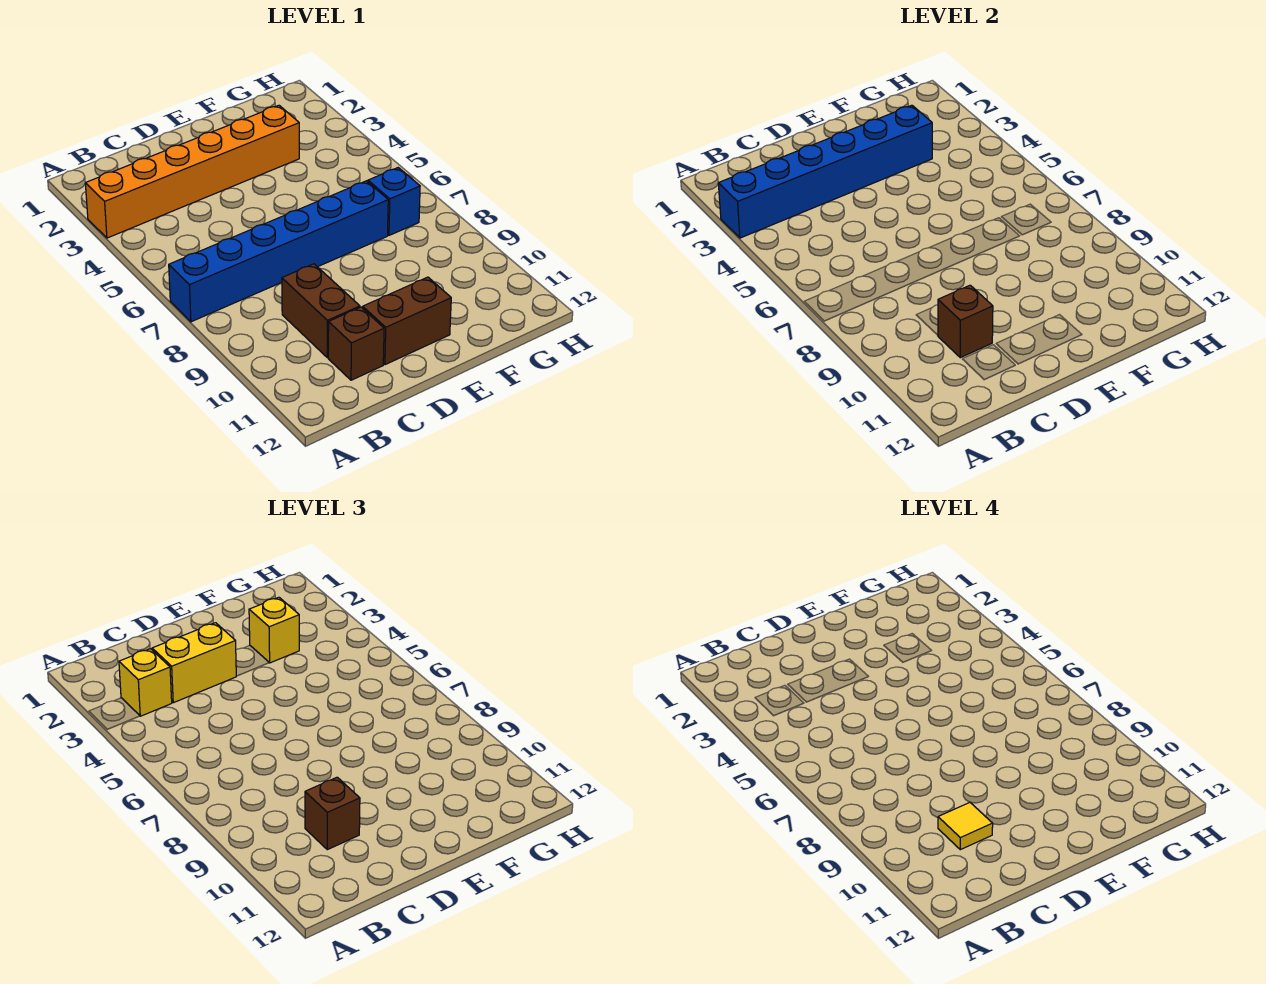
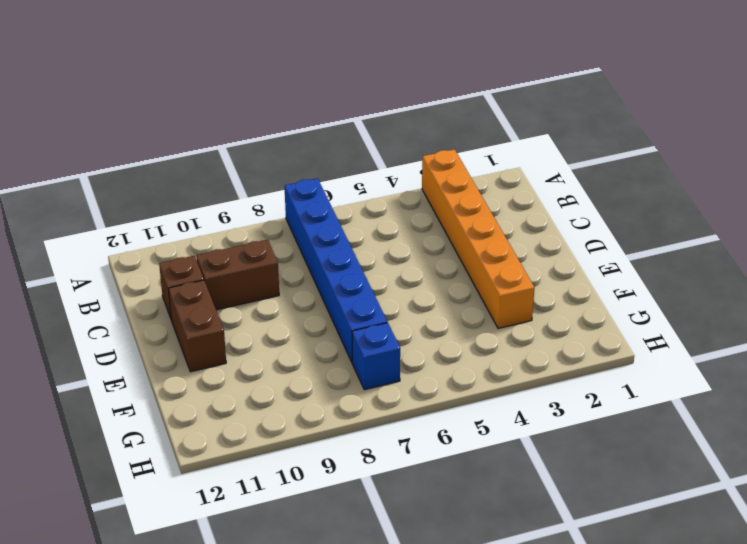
none -> blue brick A3:F3 level 2
none -> brown brick C10 level 2
none -> yellow brick B3 level 3

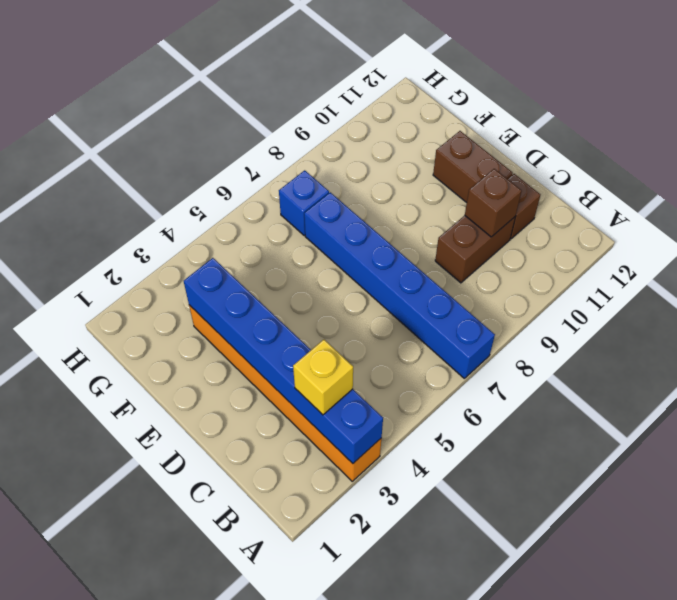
none -> yellow brick C3:D3 level 3
none -> brown brick C10 level 3
none -> yellow brick F3 level 3

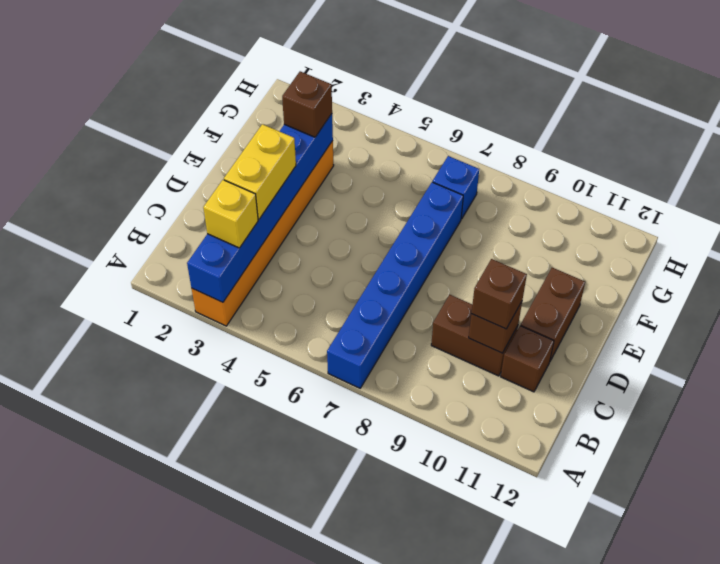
brown brick F3 level 3 -> yellow brick F3 level 3
none -> yellow tile C10 level 4

